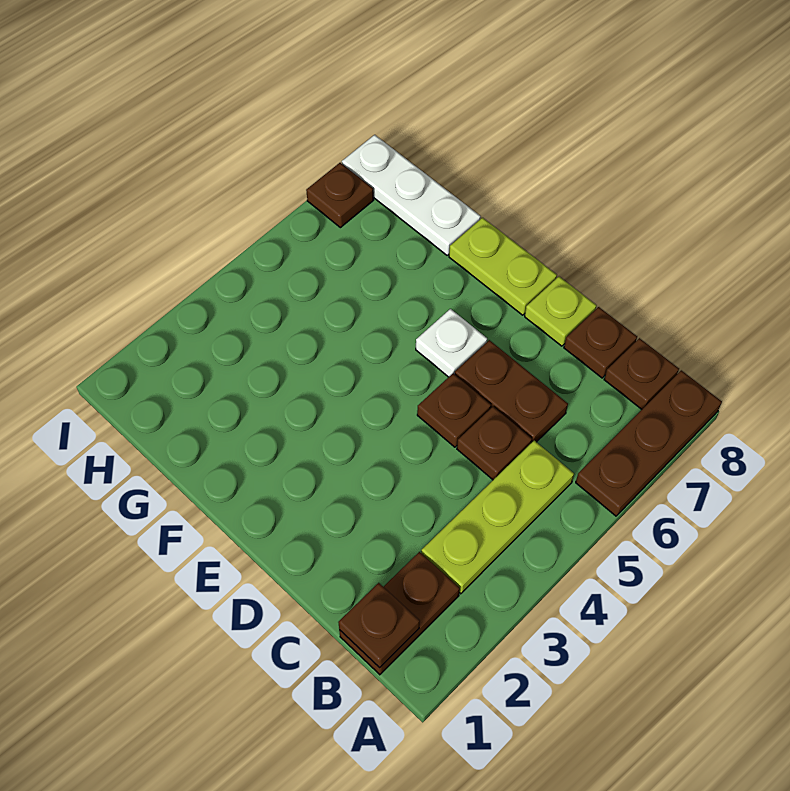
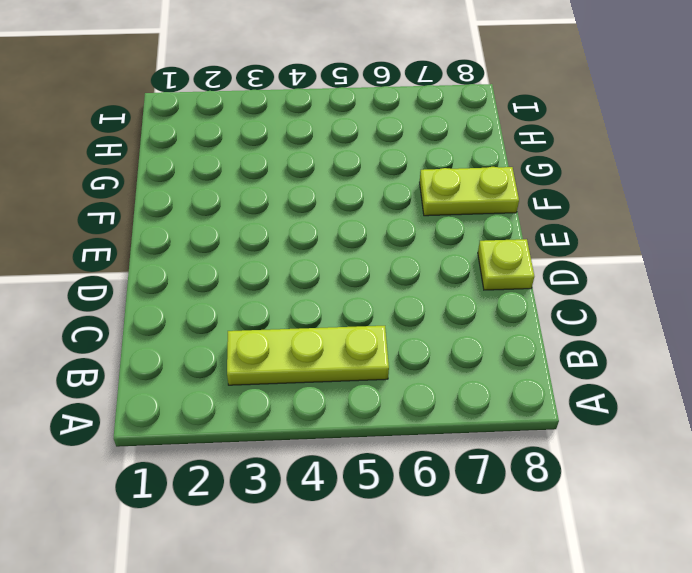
lime plate F7:F8 level 1 -> lime plate E8:F8 level 1
none -> brown plate A6:A8 level 1
none -> brown plate B1:B2 level 1
none -> brown plate B8 level 1

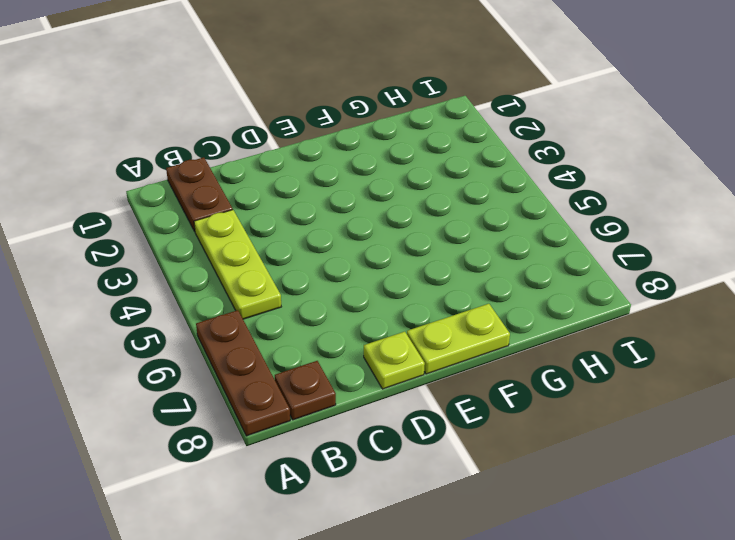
none -> brown plate C5 level 1
none -> brown plate C6:D6 level 1
none -> brown plate C8 level 1

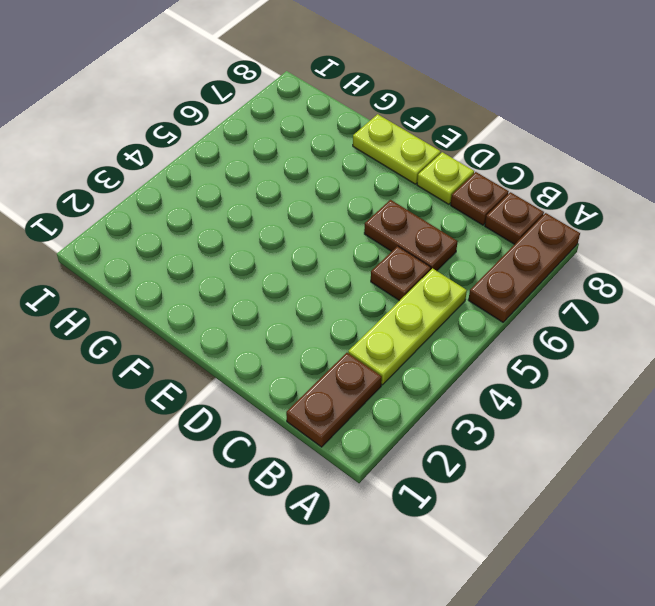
none -> brown plate D5 level 1
none -> white plate E6 level 1
none -> white plate G8:I8 level 1

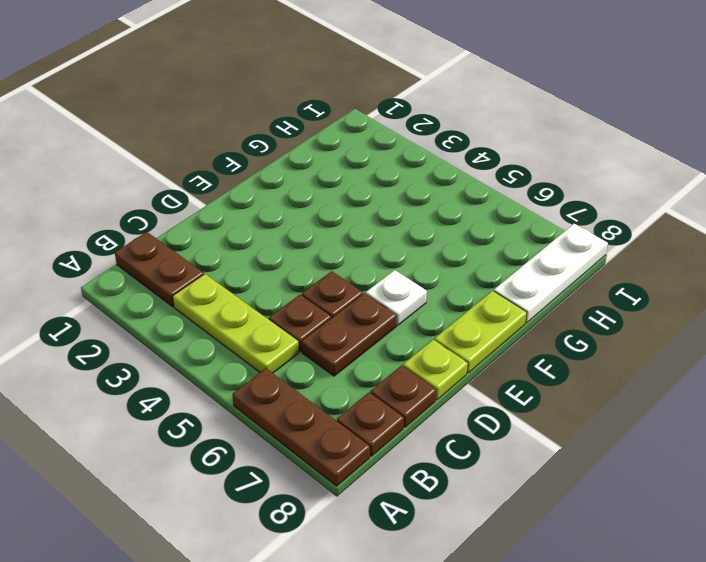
none -> brown plate I7 level 1
none -> brown plate B1 level 2

